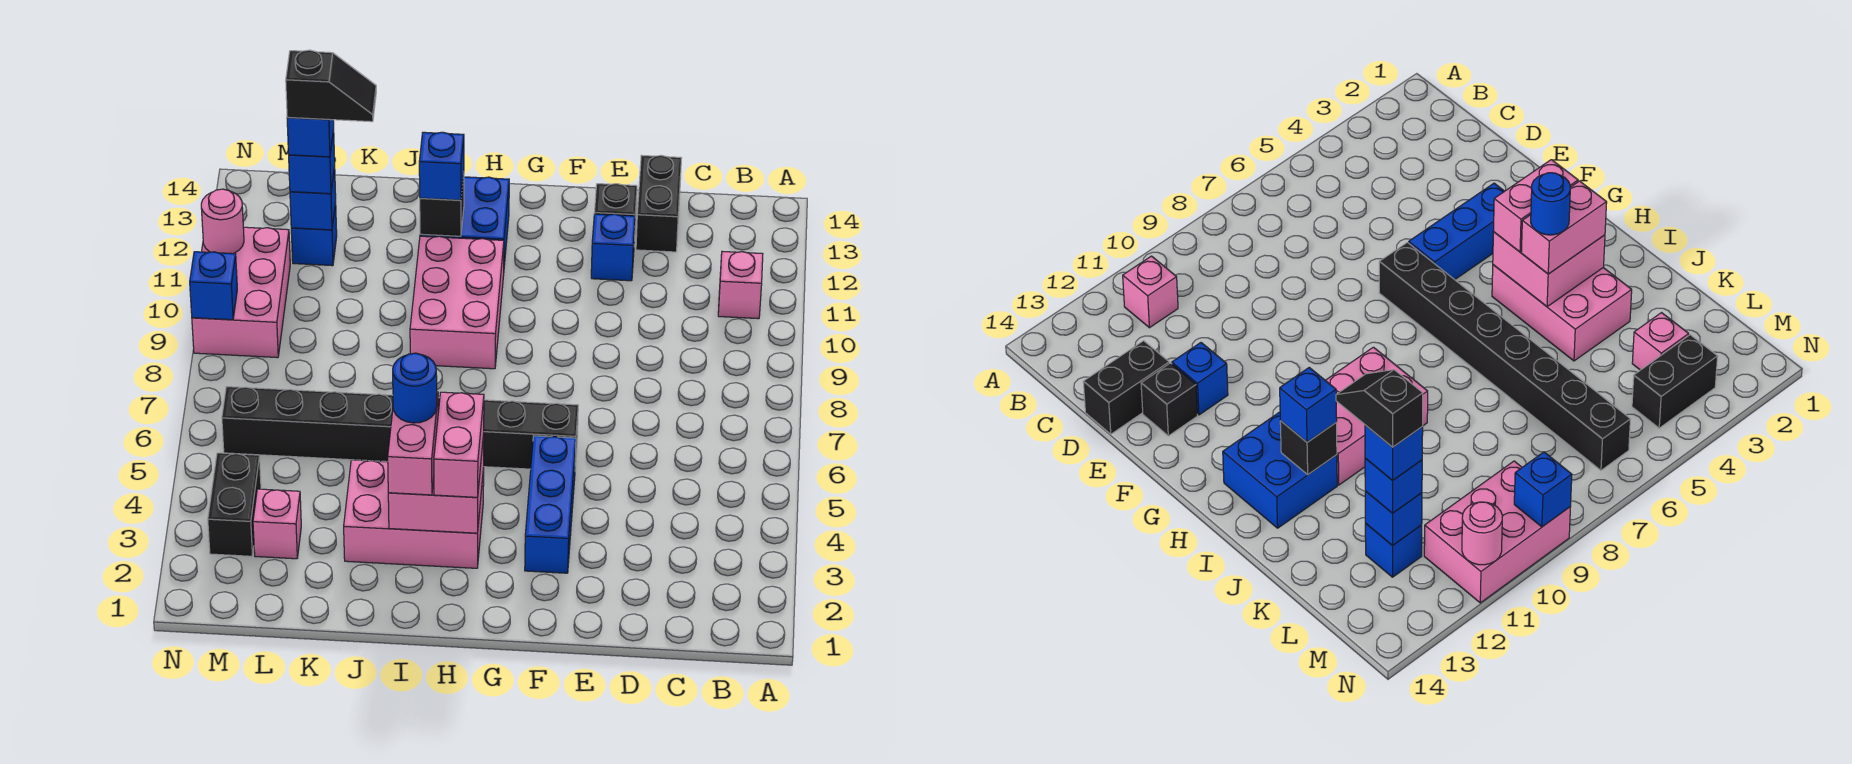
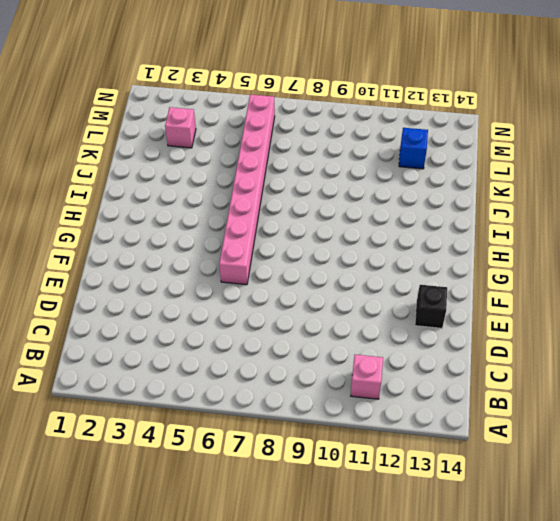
pink brick F6:M6 level 1 -> black brick F6:M6 level 1
none -> black brick D13:D14 level 1
none -> blue brick E12 level 1
none -> blue brick F3:F5 level 1

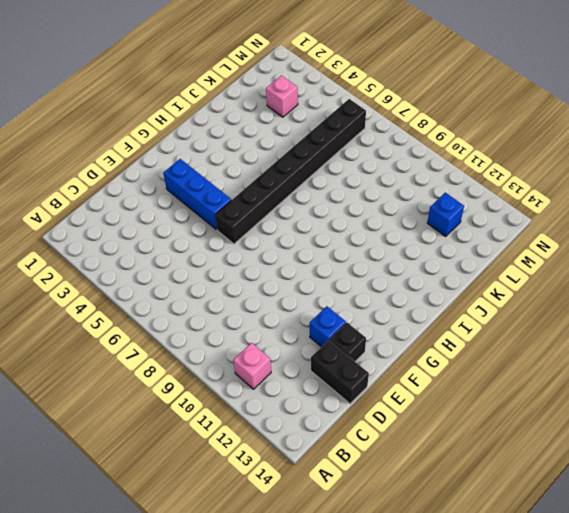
none -> pink brick H3:J4 level 1
none -> pink brick H9:I11 level 1
none -> blue brick H12:I13 level 1

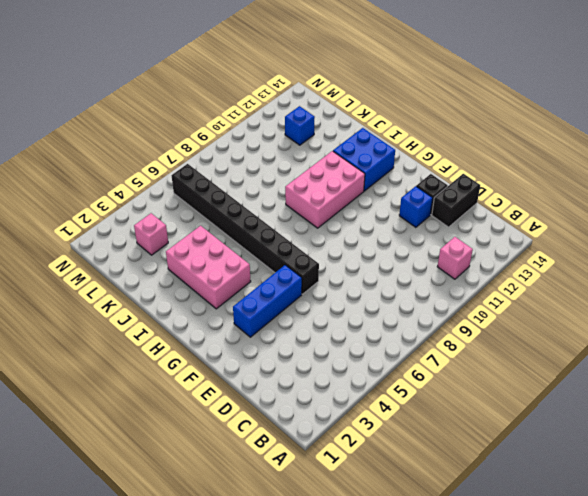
none -> black brick M3:M4 level 1
none -> pink brick M9:N11 level 1
none -> pink brick H3:I4 level 2

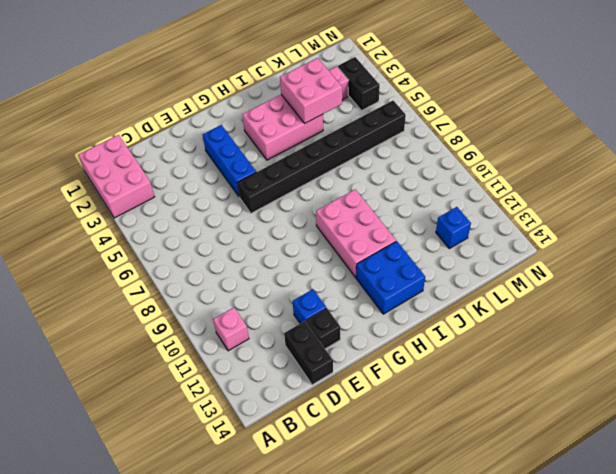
pink brick A1:B3 level 1 -> pink brick M9:N11 level 1
pink brick J3:K4 level 2 -> pink brick H3:I4 level 2
none -> black brick I12 level 2
none -> blue brick L12 level 2
none -> blue brick N9 level 2

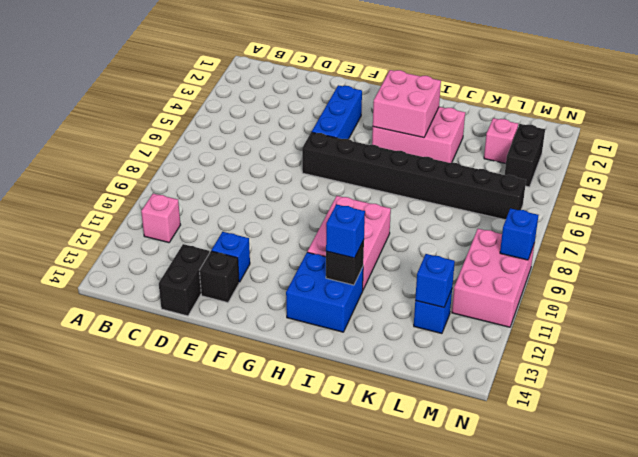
none -> pink round brick N11 level 2
none -> pink brick H3:H4 level 3
none -> pink brick I3:I4 level 3

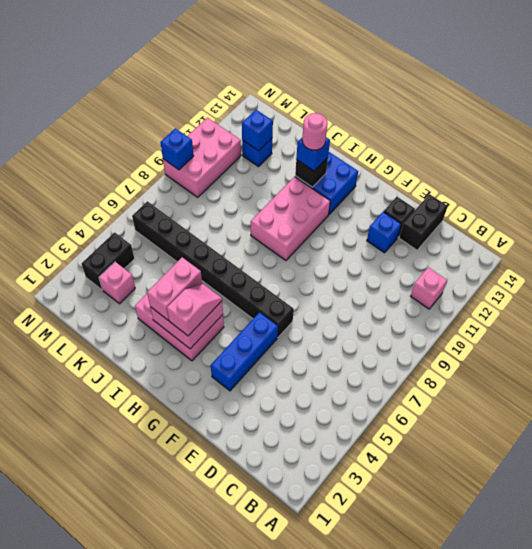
pink slope H3:H4 level 3 top 3 -> pink brick H3:H4 level 3
pink round brick I12 level 4 -> pink round brick N11 level 2
none -> blue brick L12 level 3
none -> blue round brick I4 level 4
none -> blue brick L12 level 4

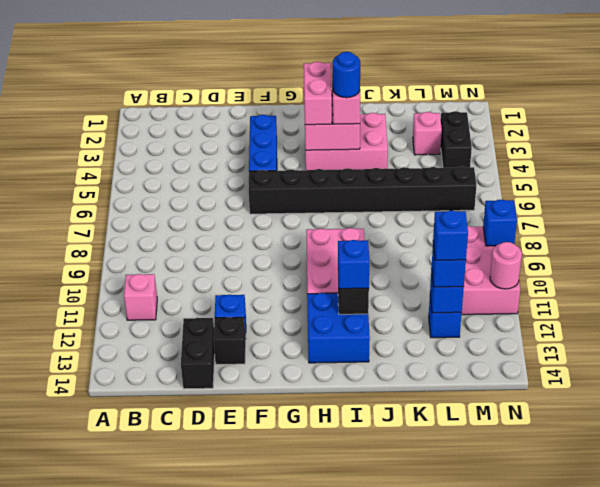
none -> black slope K12:L12 level 5 top L

